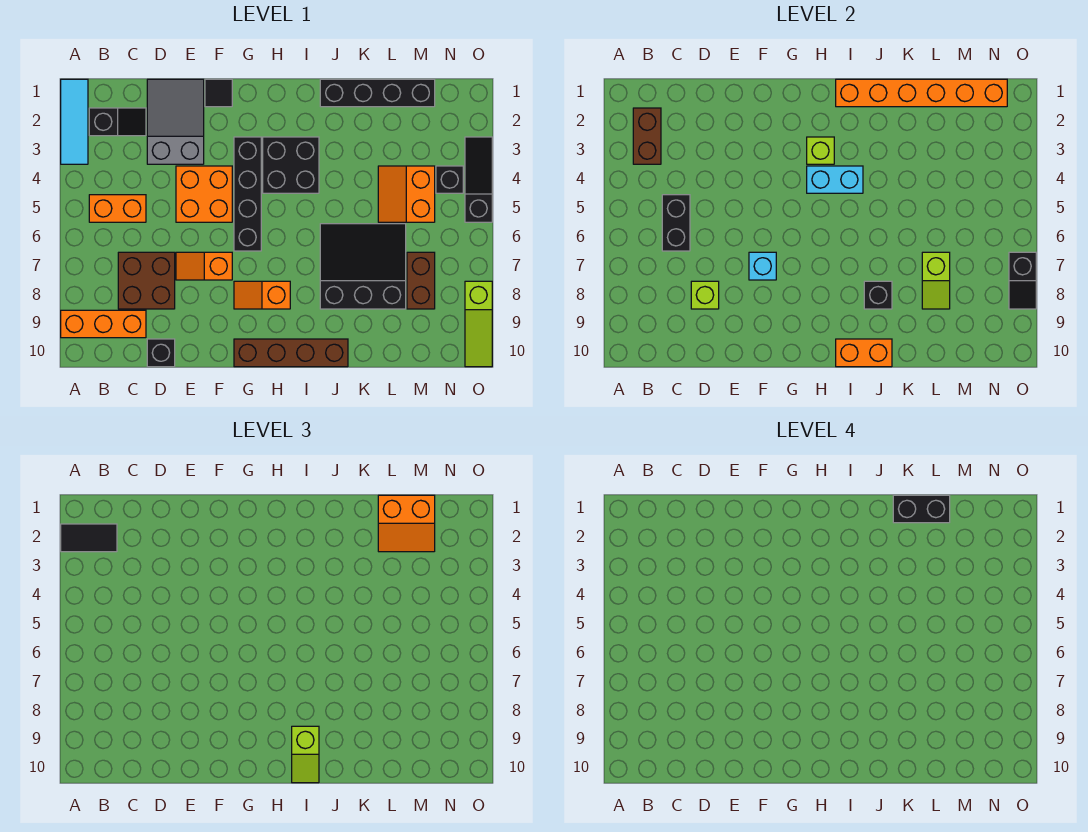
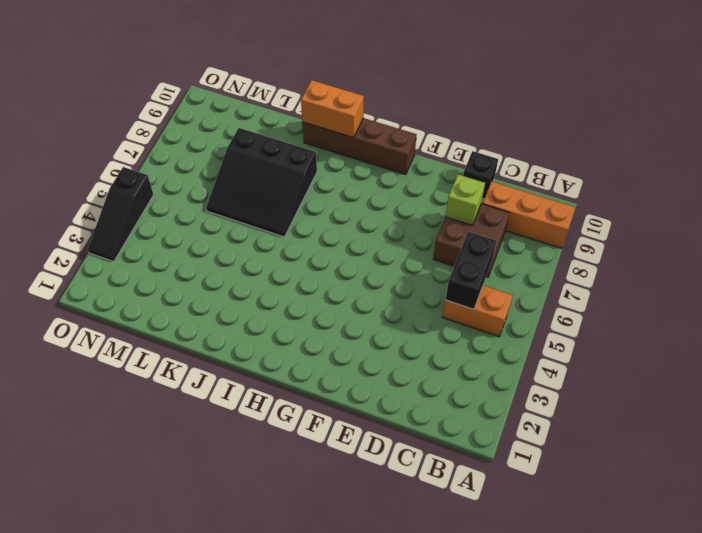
none -> cyan tile A1:A3 level 1
none -> black slope B2:C2 level 1 top B
none -> grey slope D1:E3 level 1 top 3
none -> orange brick E4:F5 level 1

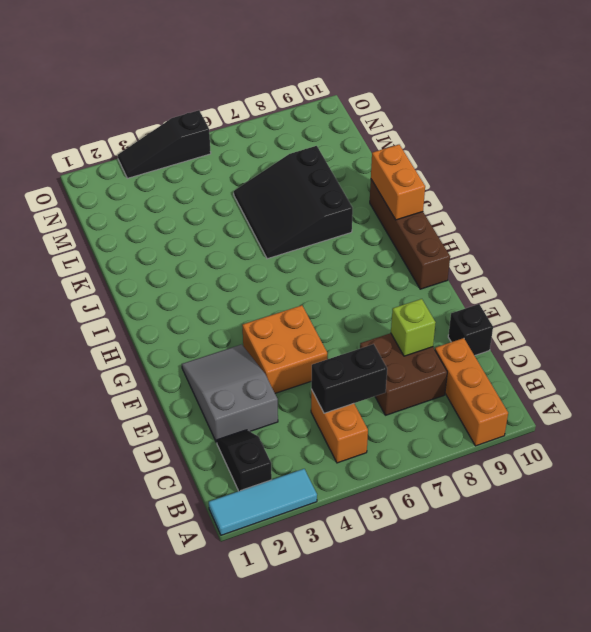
grey slope D2:F3 level 1 top D -> grey slope D1:E3 level 1 top 3
none -> orange slope E7:F7 level 1 top F
none -> black tile F1 level 1
none -> black brick G3:G6 level 1
none -> orange slope G8:H8 level 1 top H

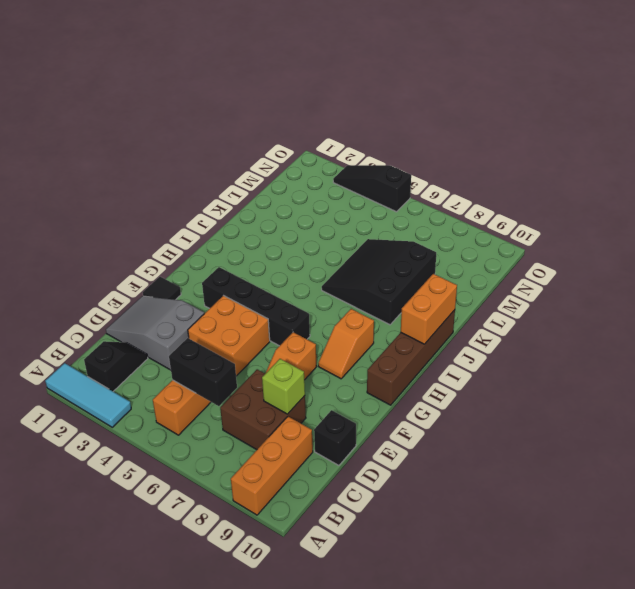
none -> black brick H3:I4 level 1
none -> black brick J1:M1 level 1
none -> orange slope L4:M5 level 1 top M
none -> brown brick M7:M8 level 1

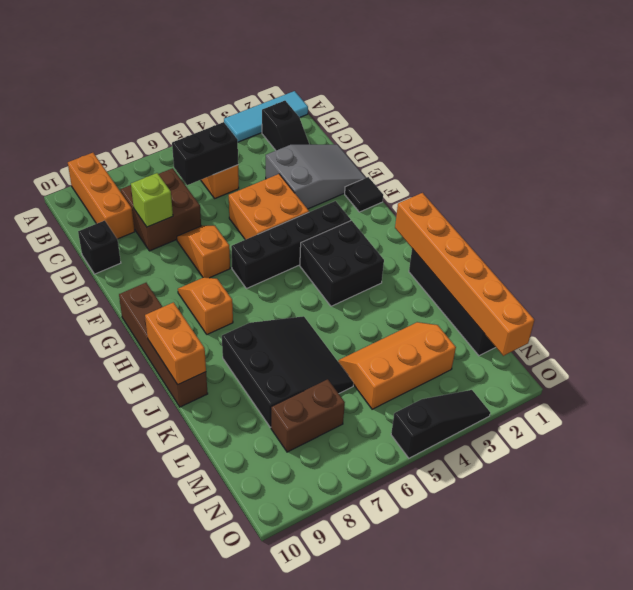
orange slope L3:M5 level 1 top M -> orange slope L4:M5 level 1 top M
none -> black brick N4 level 1
none -> lime slope O8:O10 level 1 top 8
none -> brown brick B2:B3 level 2
none -> cyan brick F7 level 2

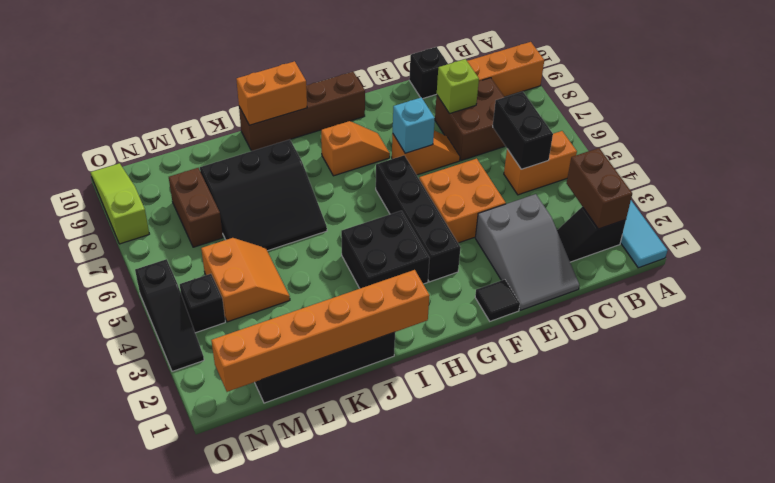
none -> lime brick H3 level 2
none -> cyan brick H4:I4 level 2
none -> black brick J8 level 2
none -> lime slope L7:L8 level 2 top 7

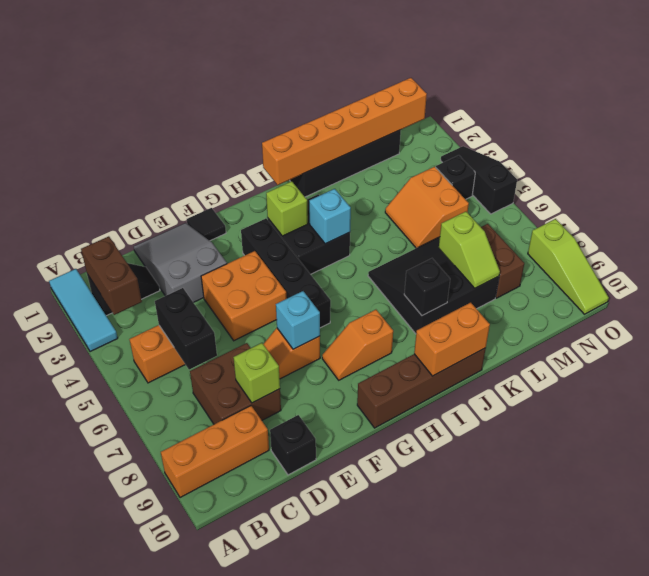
cyan brick I4 level 2 -> cyan brick H4:I4 level 2
none -> black slope O7:O8 level 2 top 7
none -> black tile A2:B2 level 3
none -> lime slope I9:I10 level 3 top 9
none -> orange slope L1:M2 level 3 top 1

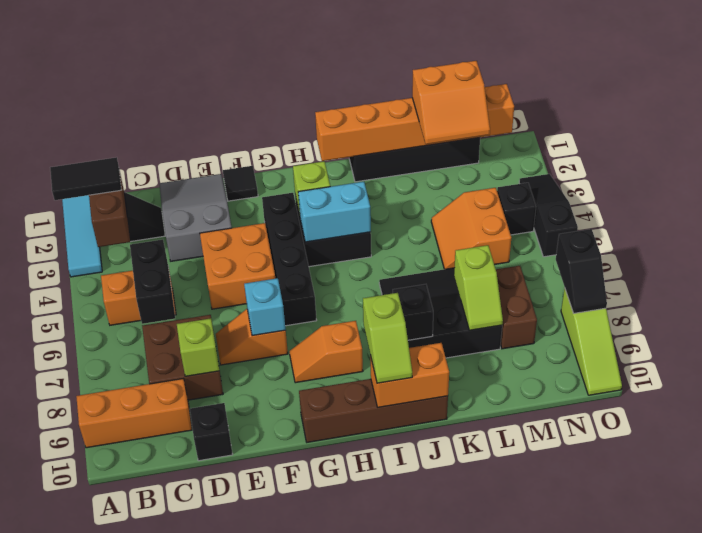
none -> black brick K1:L1 level 4

